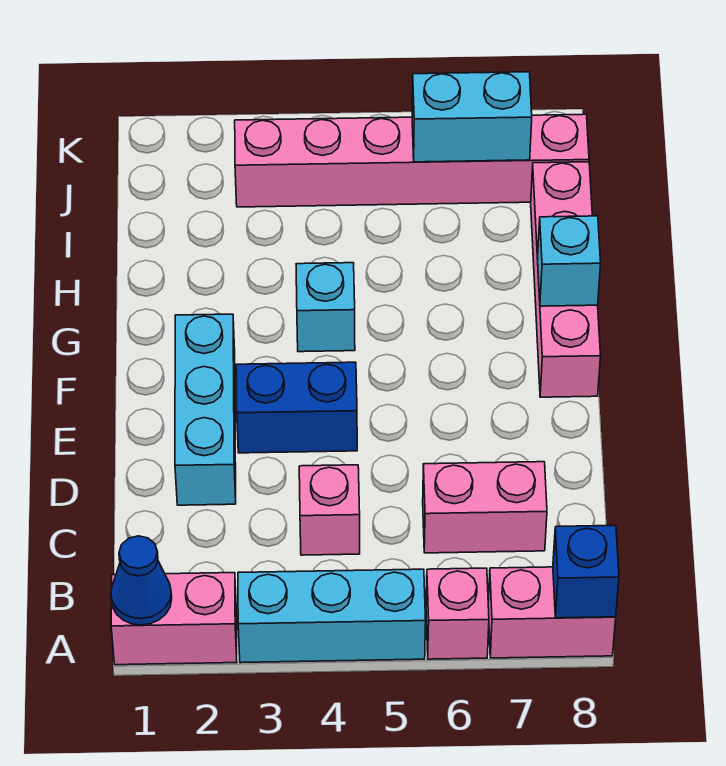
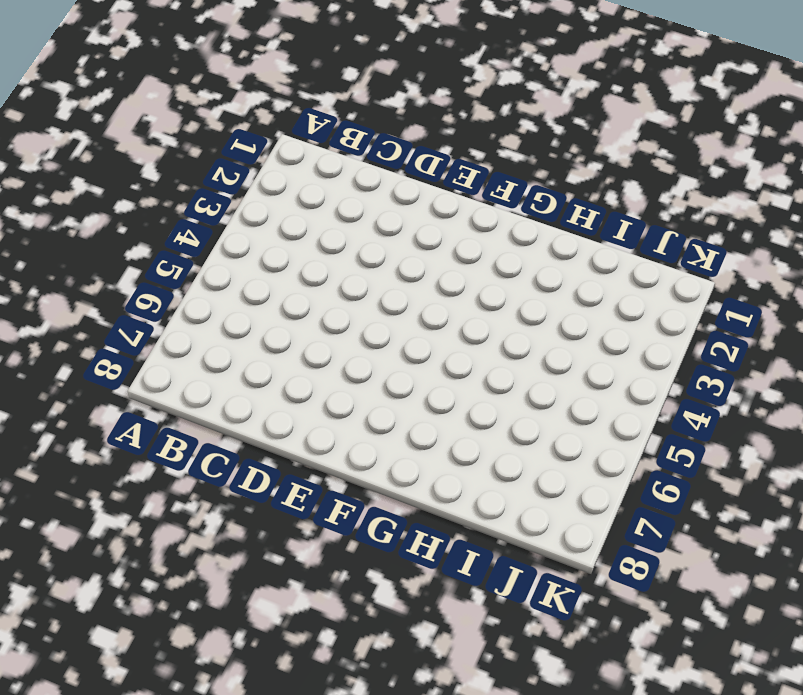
none -> pink brick A1:A2 level 1
none -> cyan brick A3:A5 level 1
none -> pink brick A6 level 1

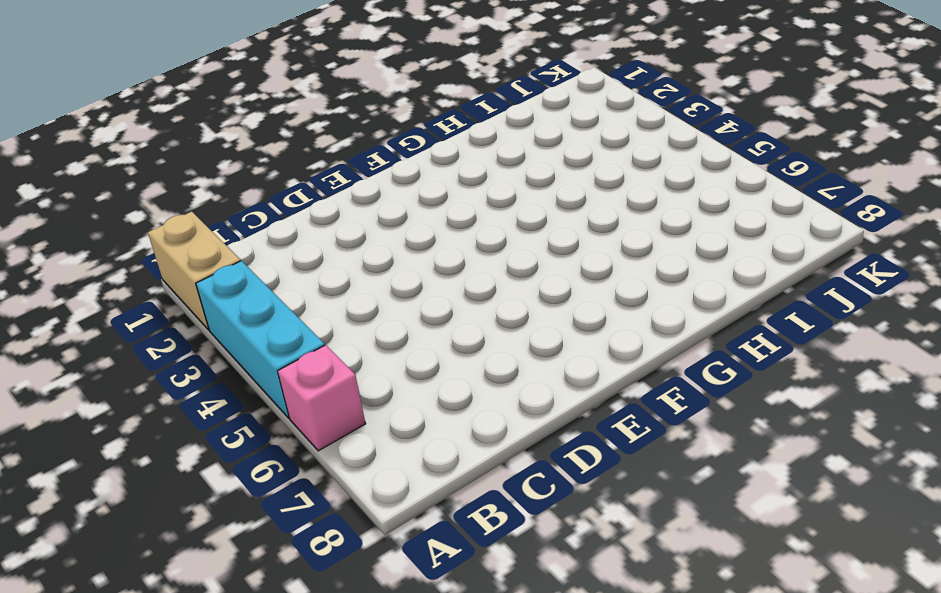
tan brick A1:A2 level 1 -> pink brick A1:A2 level 1
none -> pink brick A7:A8 level 1
none -> pink brick C4 level 1
none -> pink brick C6:C7 level 1

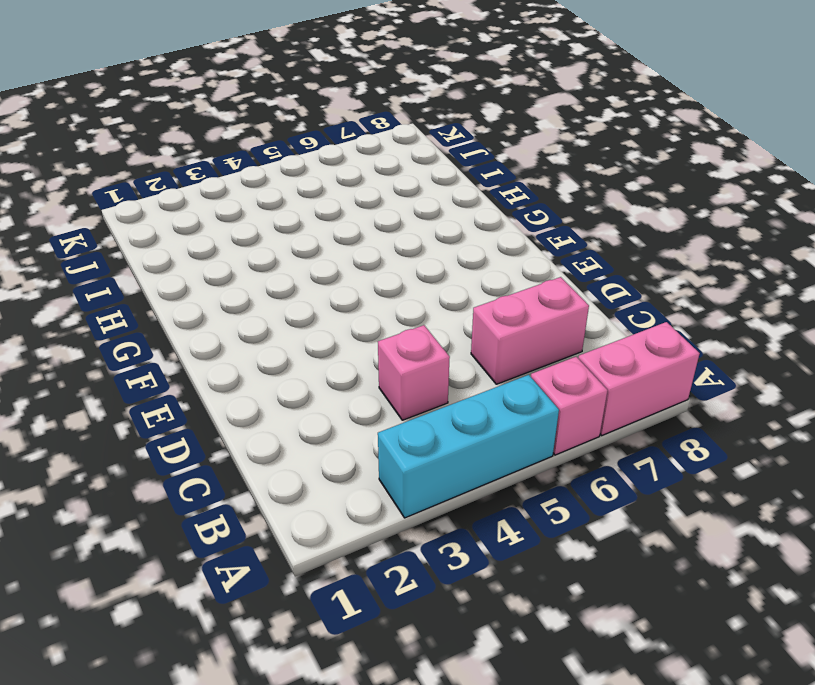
none -> pink brick A1:A2 level 1
none -> cyan brick D2:F2 level 1
none -> blue brick E3:E4 level 1

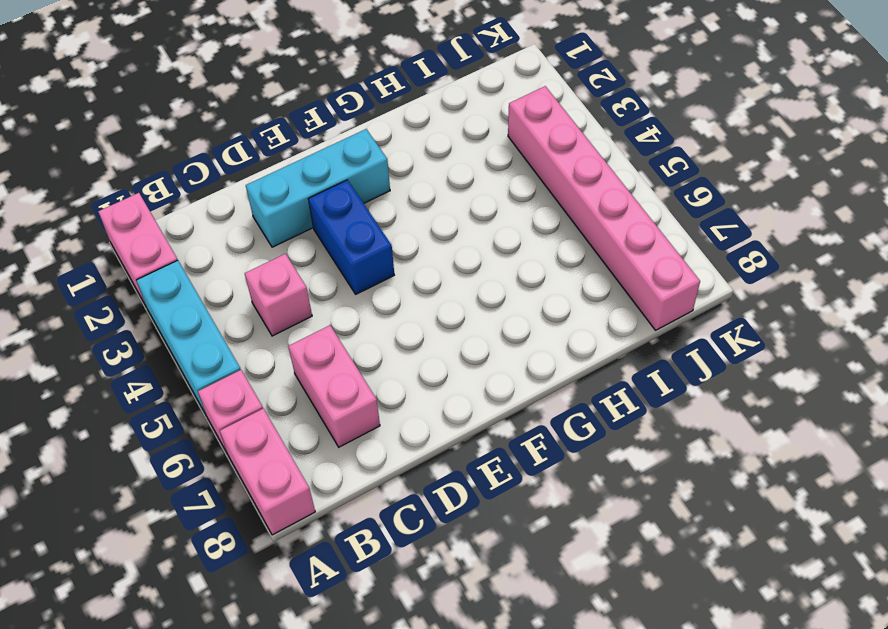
none -> pink brick F8:I8 level 1
none -> cyan brick G4 level 1
none -> blue cone A1 level 2

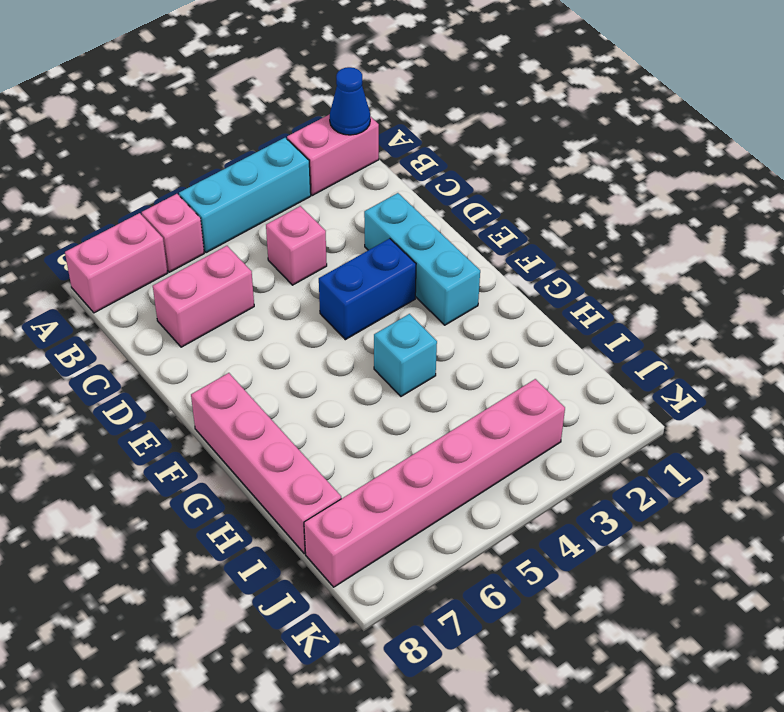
none -> blue brick A8 level 2
none -> cyan brick G8 level 2
none -> cyan brick J6:J7 level 2

